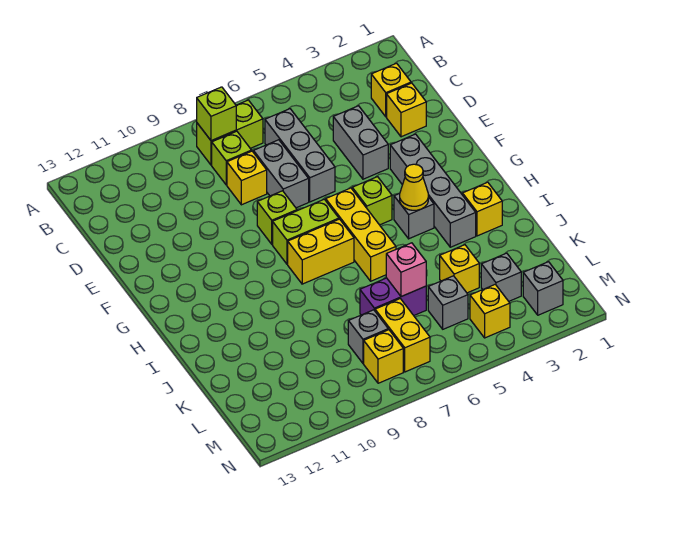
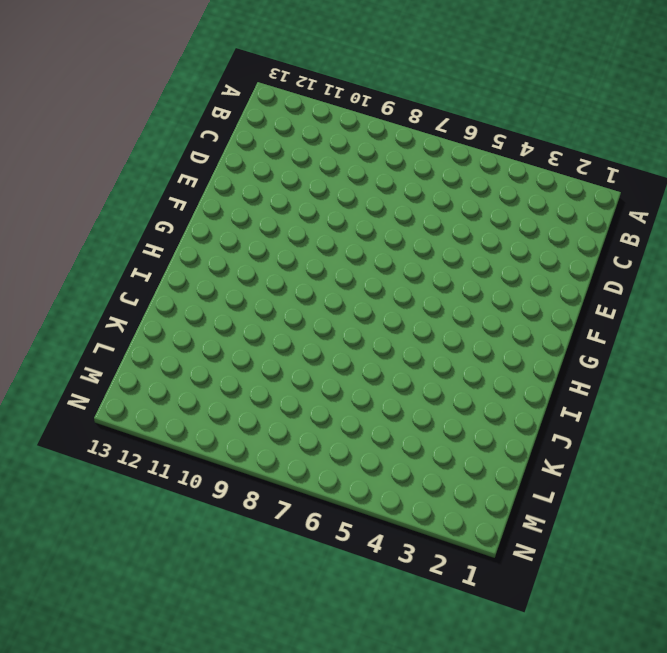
none -> lime brick B7:B8 level 1
none -> yellow brick C2 level 1
none -> grey brick C6:E6 level 1

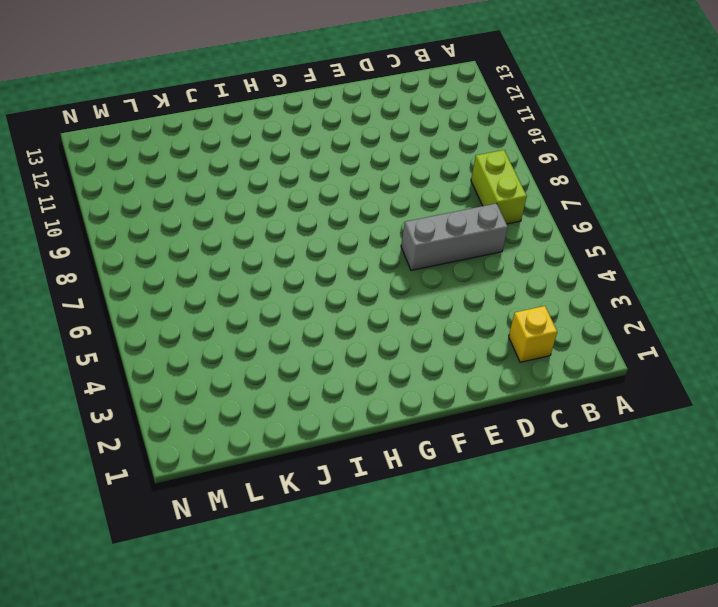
none -> lime brick C8 level 1
none -> yellow brick D2 level 1
none -> grey brick D4:E4 level 1

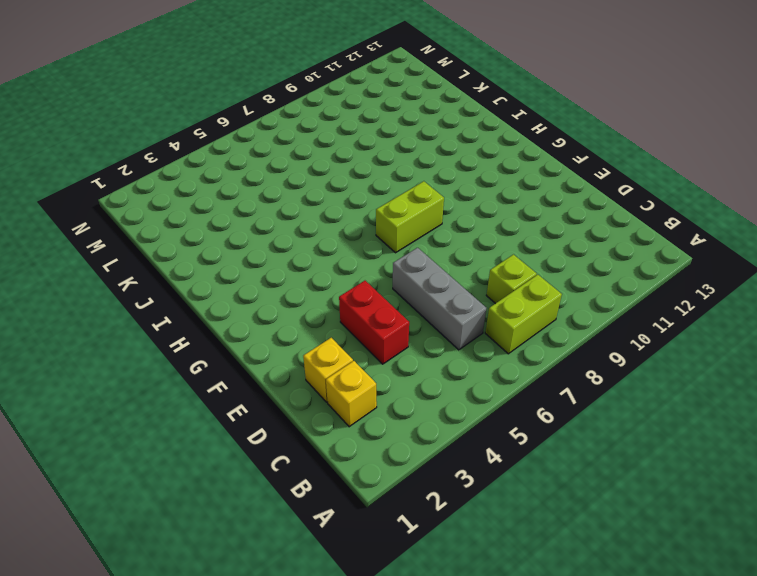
red brick D4:E4 level 1 -> grey brick D4:E4 level 1
none -> grey brick D7:E7 level 1
none -> yellow brick D8 level 1
none -> grey brick F3:I3 level 1

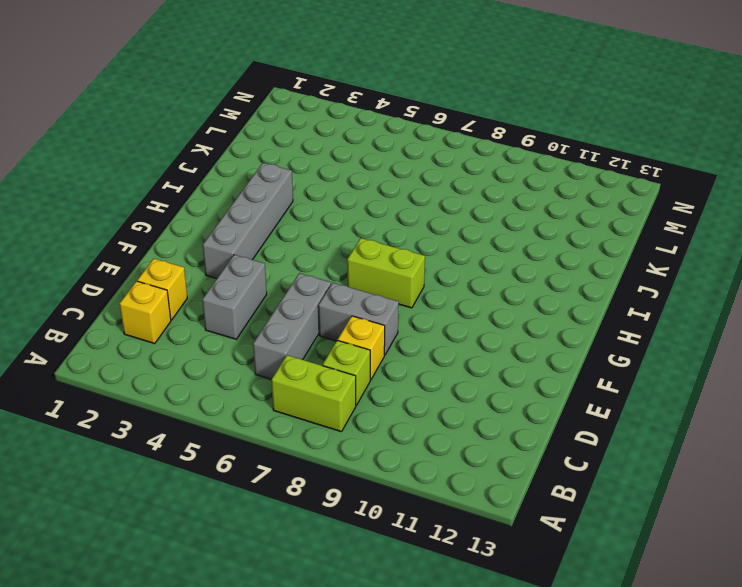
grey brick E7:E8 level 1 -> grey brick D7:E7 level 1
none -> lime brick F8 level 1
none -> lime brick G5 level 1
none -> yellow brick G6:I6 level 1

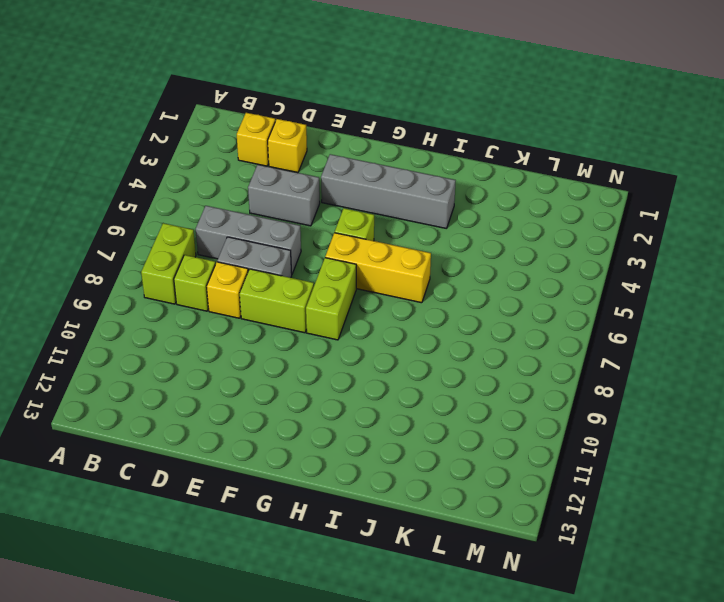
lime brick E8:F8 level 1 -> lime brick F8 level 1
none -> grey brick H4 level 1
none -> yellow brick H7:H8 level 1
none -> yellow brick I2 level 1

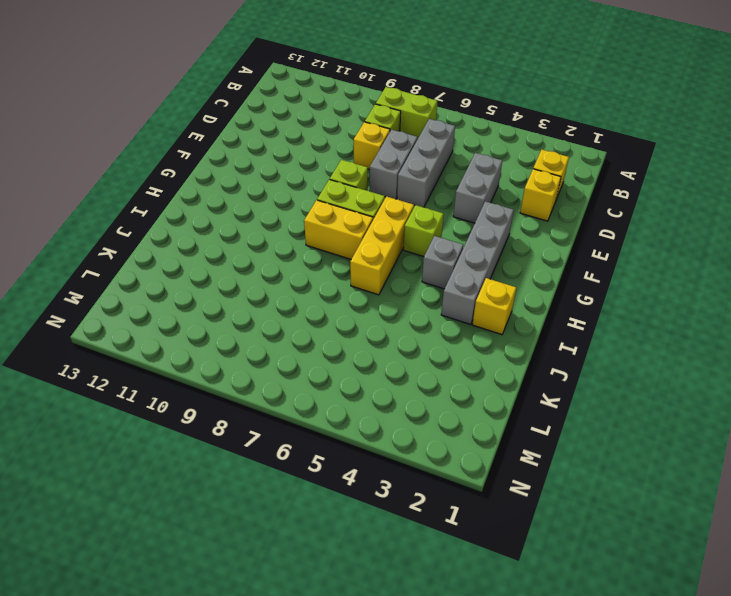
none -> yellow brick K4 level 1
none -> purple brick K6:K7 level 1
none -> grey brick L3 level 1

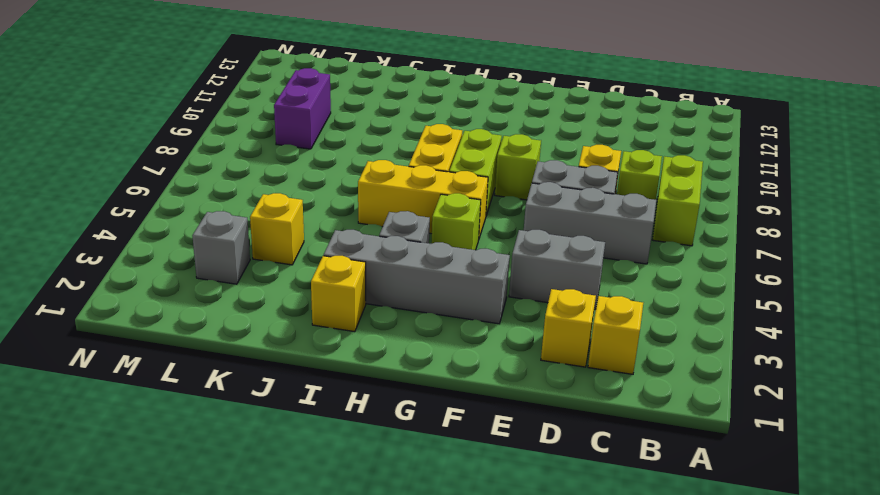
purple brick L9:L10 level 1 -> purple brick K6:K7 level 1
none -> grey brick L5 level 1
none -> yellow brick L7:M7 level 1
none -> grey brick L8 level 1

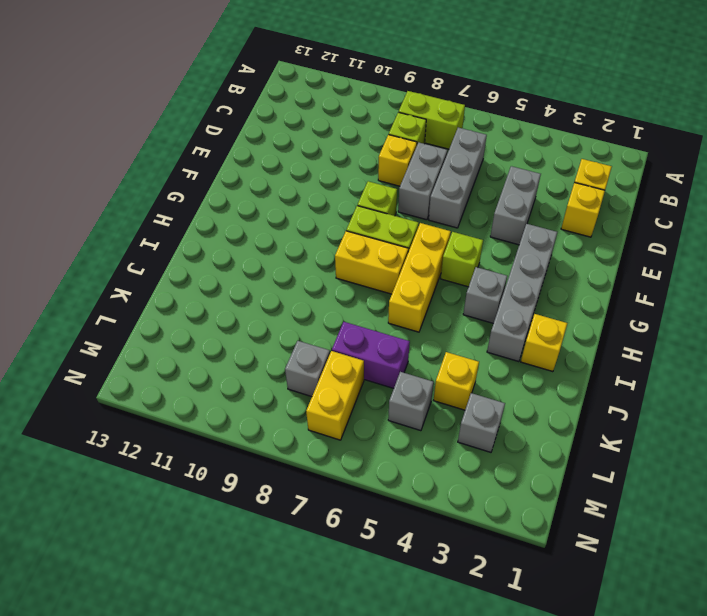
none -> grey brick M2 level 1
none -> yellow brick M4 level 1
none -> yellow brick M8 level 1

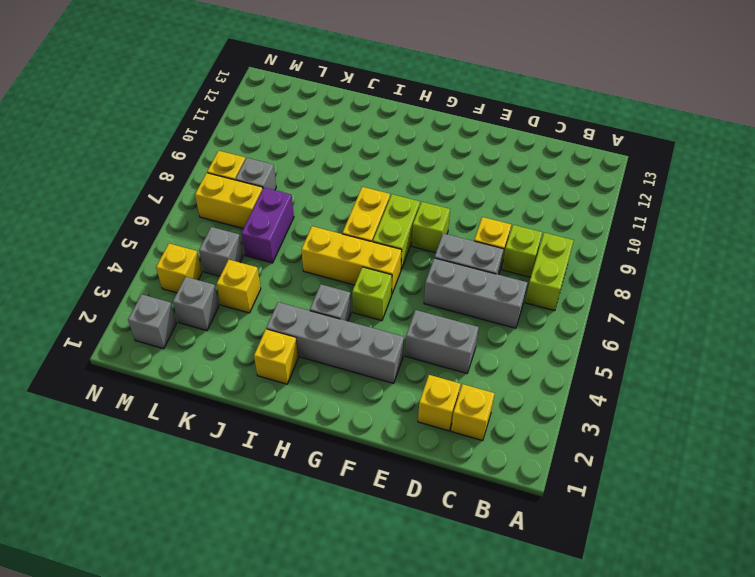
none -> lime brick B8 level 2
none -> yellow cone H4 level 2
none -> pink brick K6 level 2

